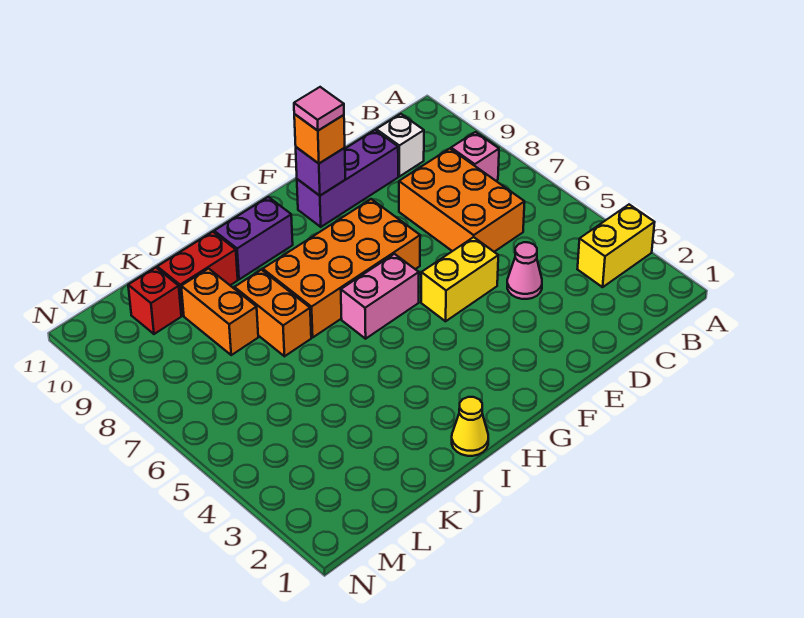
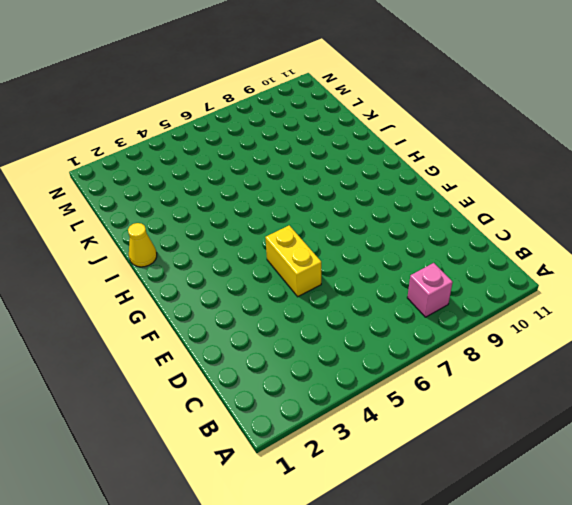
none -> yellow brick A3:B3 level 1
none -> orange brick C6:D8 level 1
none -> white brick C10 level 1

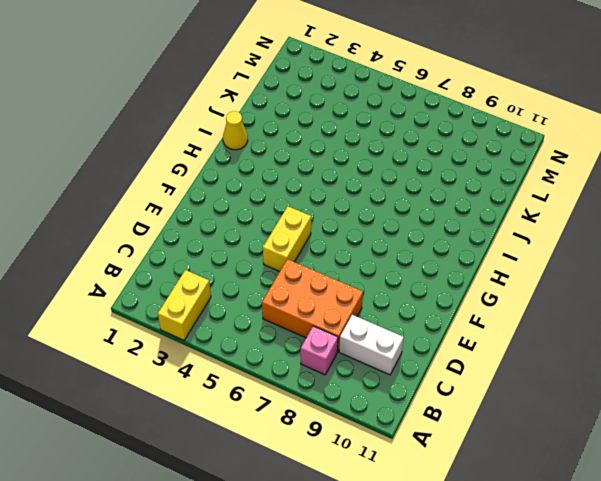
white brick C9:C10 level 1 -> white brick C10 level 1
none -> pink cone D4 level 1
none -> purple brick D10:F10 level 1
none -> orange brick F7:I8 level 1

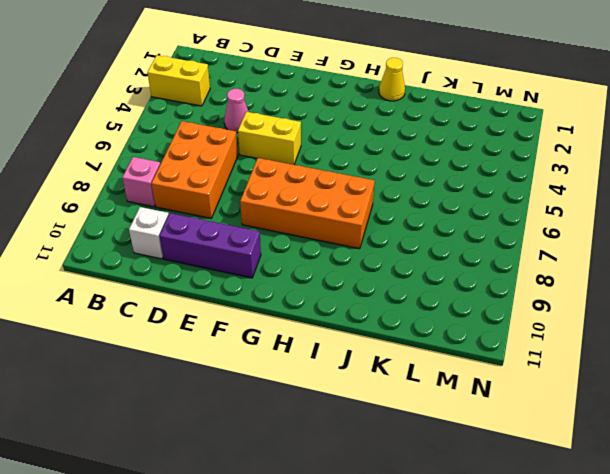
none -> pink brick G6:H6 level 1
none -> purple brick H10:I10 level 1
none -> orange brick J7:J8 level 1

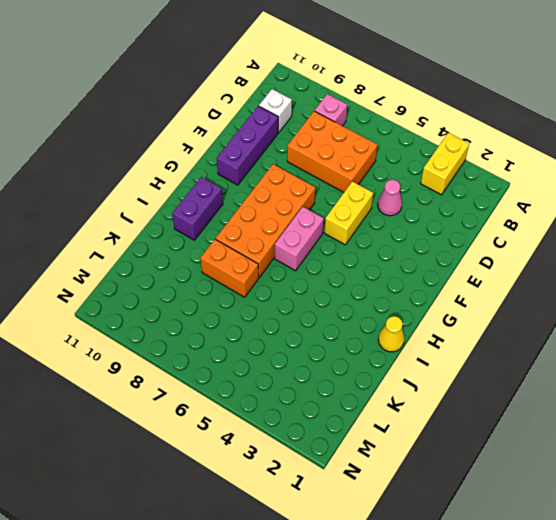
none -> red brick J10:K10 level 1
none -> orange brick K8:K9 level 1
none -> red brick L10 level 1

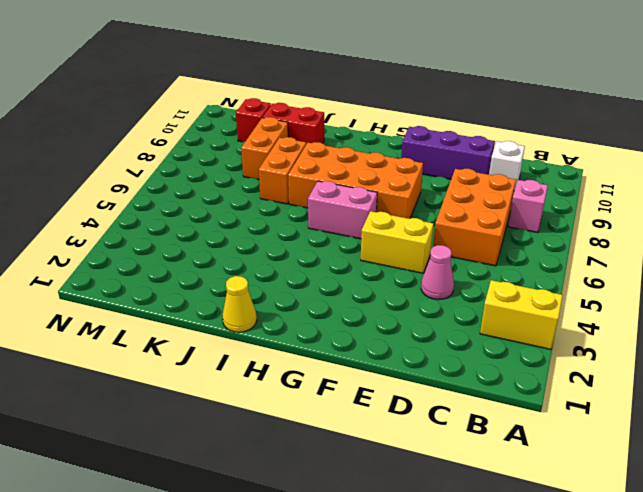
none -> purple brick H10:I10 level 1
none -> purple brick F10 level 2
none -> orange brick F10 level 3

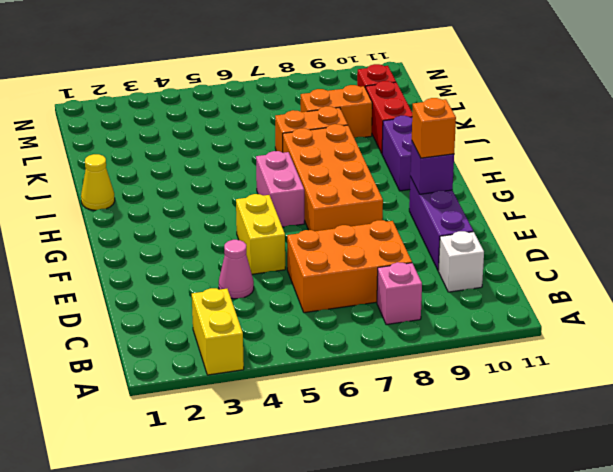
none -> pink tile F10 level 4

